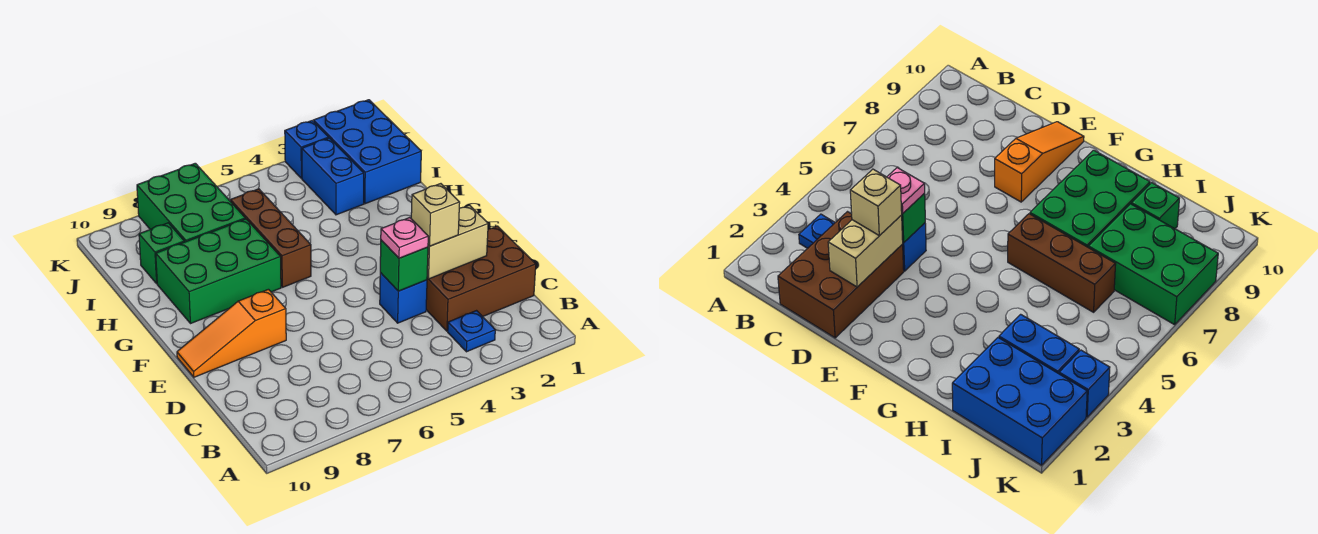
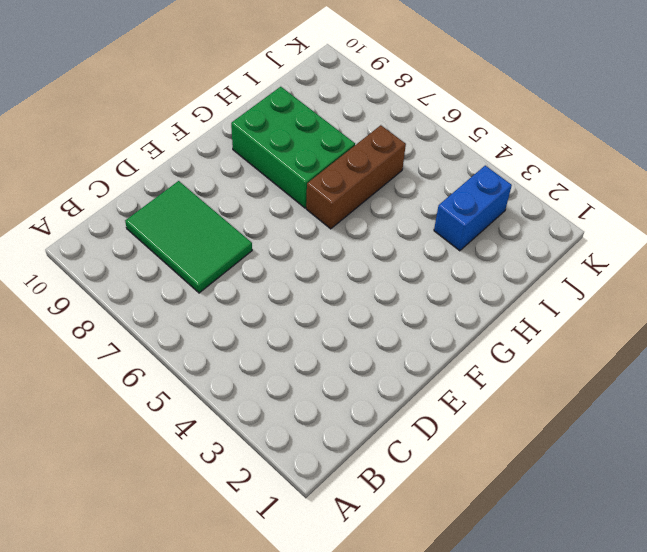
green tile C7:D9 level 1 -> none
none -> blue plate B3 level 1
none -> brown brick C1:D3 level 1
none -> blue brick D4 level 1

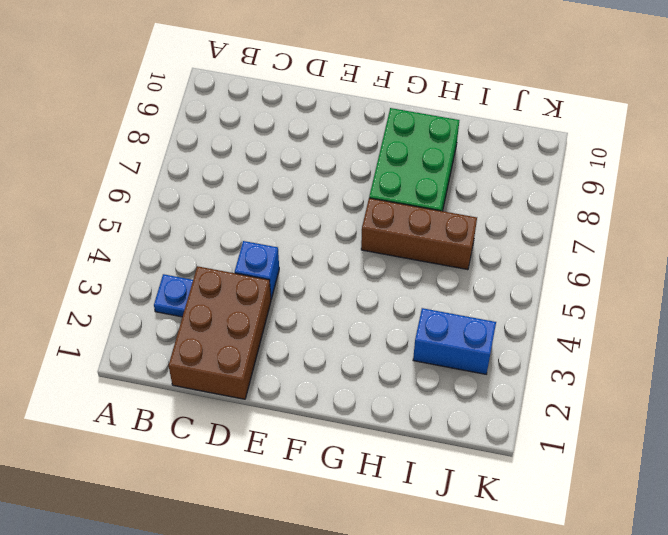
none -> orange slope E8:E10 level 1 top 8
none -> blue brick I1:K2 level 1
none -> green brick I7:K8 level 1

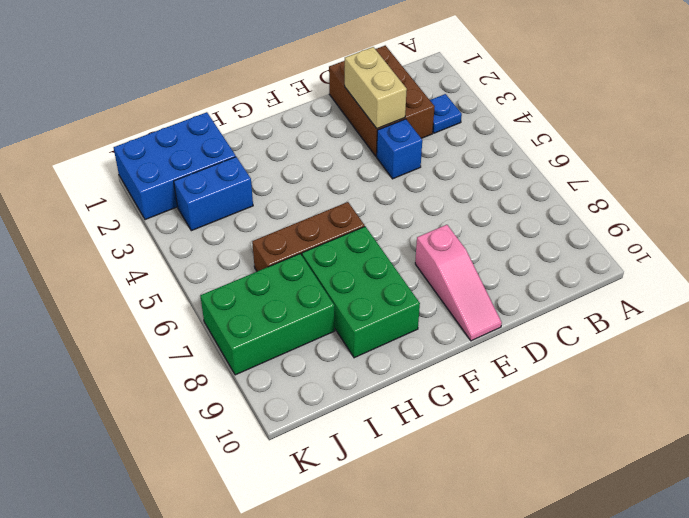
pink slope E8:E10 level 1 top 8 -> orange slope E8:E10 level 1 top 8
none -> green brick I9 level 1
none -> blue brick K3 level 1
none -> green brick D4 level 2

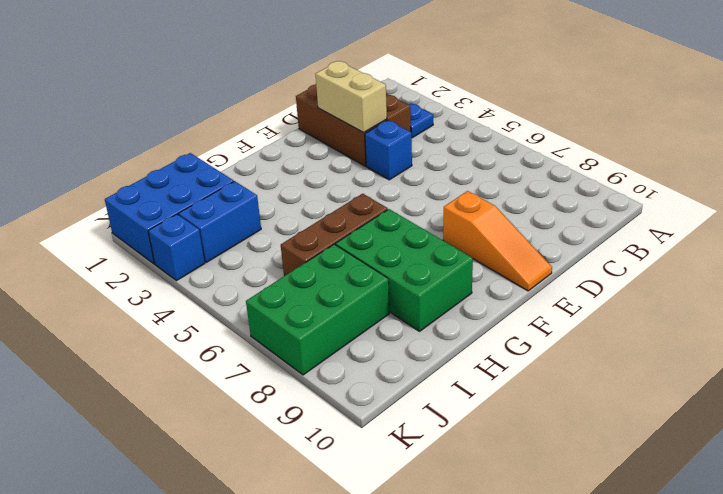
none -> green brick I9 level 1
none -> green brick D4 level 2
none -> tan brick D3 level 3

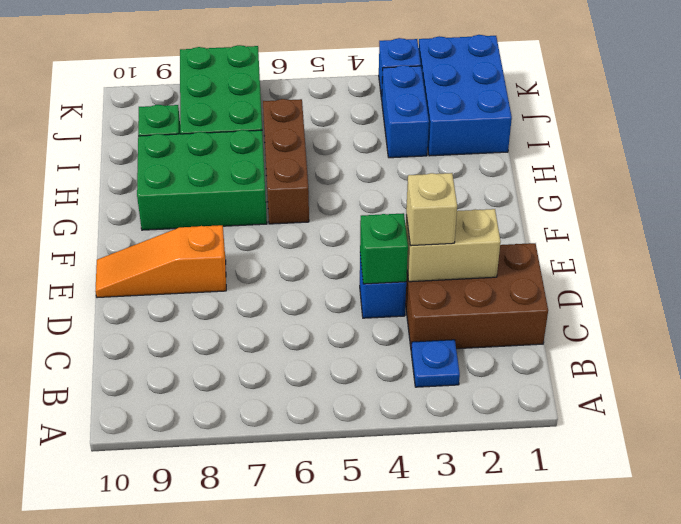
none -> pink plate D4 level 3

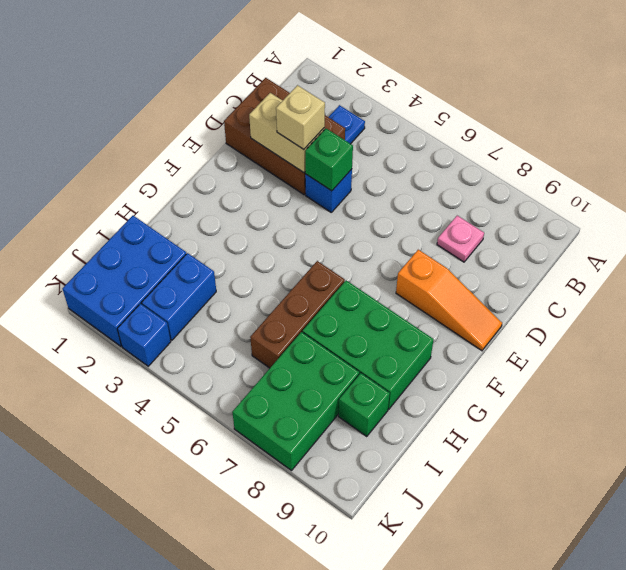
pink plate C8 level 1 -> pink plate D4 level 3

